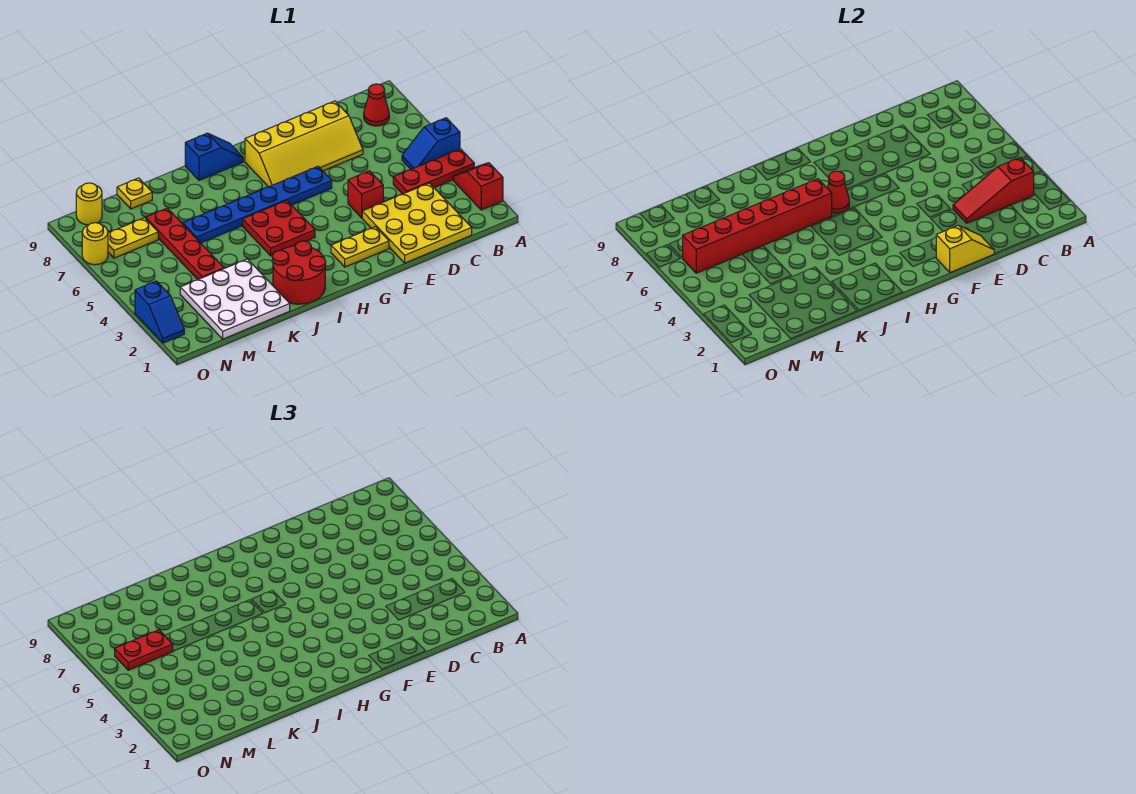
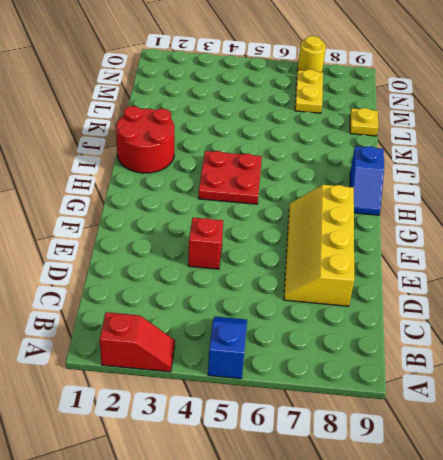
none -> red plate A4:C4 level 1
none -> red cone B8 level 1
none -> yellow plate C1:E3 level 1

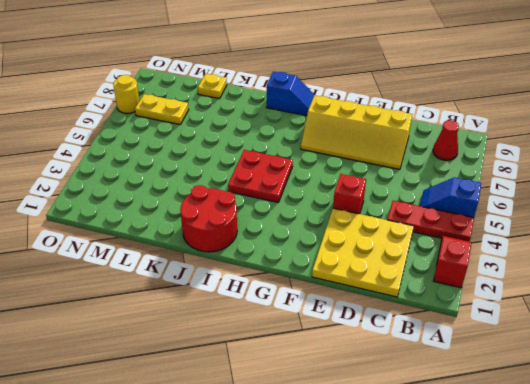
none -> yellow plate F2:G2 level 1
none -> blue plate F6:K6 level 1
none -> white plate K1:M3 level 1

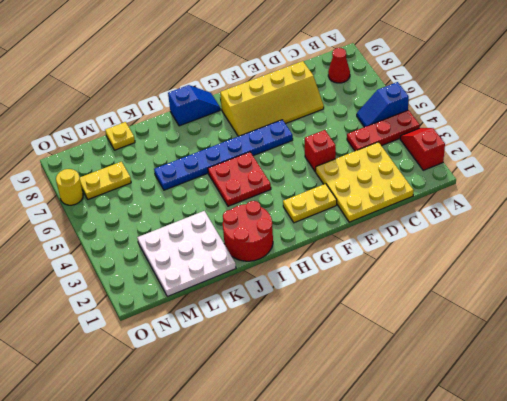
none -> red plate L4:L7 level 1
none -> yellow round brick N9 level 1
none -> blue slope O2:O3 level 1 top 3

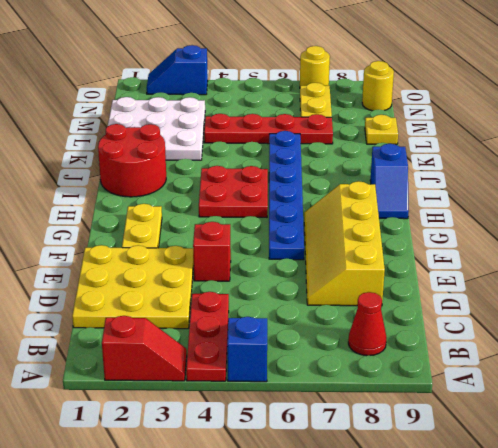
none -> red slope B3:D3 level 2 top B
none -> yellow slope E1:F1 level 2 top F
none -> red cone H6 level 2

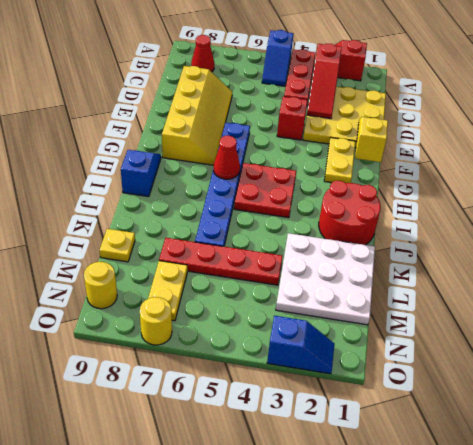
none -> red brick I6:N6 level 2
none -> red plate M6:N6 level 3

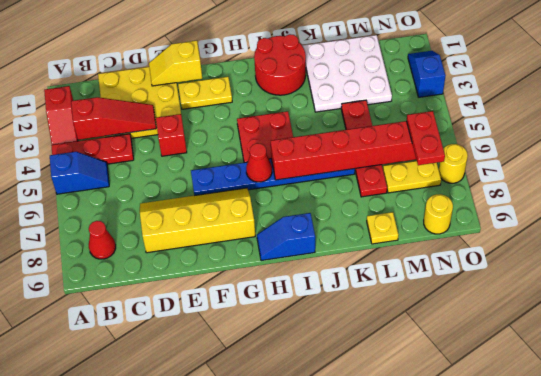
red plate N6:N7 level 3 -> red plate M6:N6 level 3

